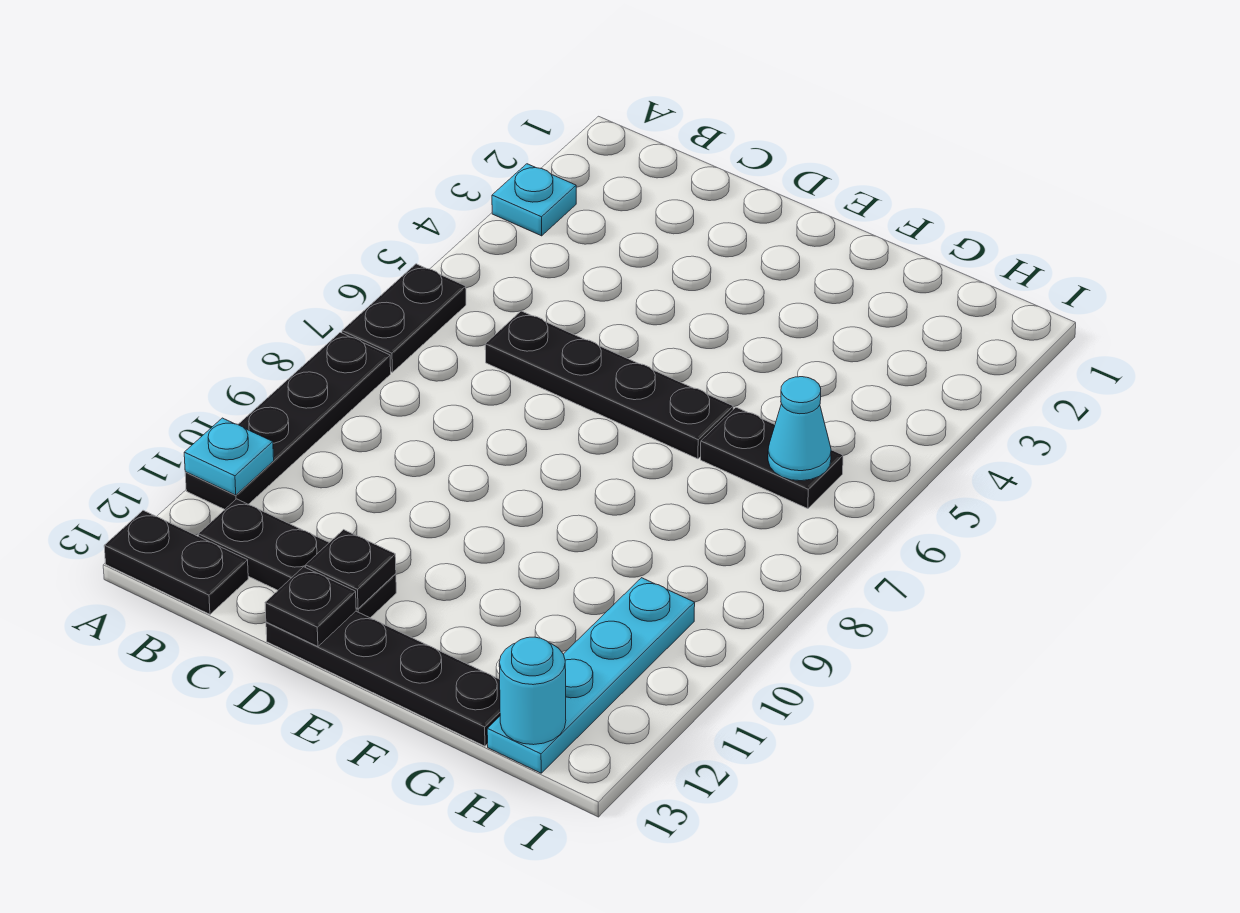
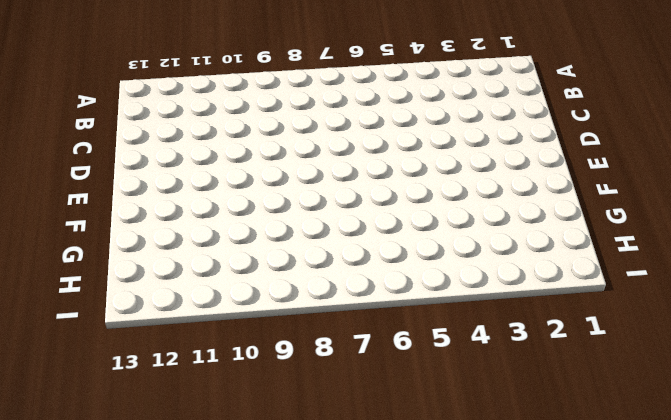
none -> cyan plate A3 level 1
none -> black plate A6:A7 level 1
none -> black plate A8:A11 level 1

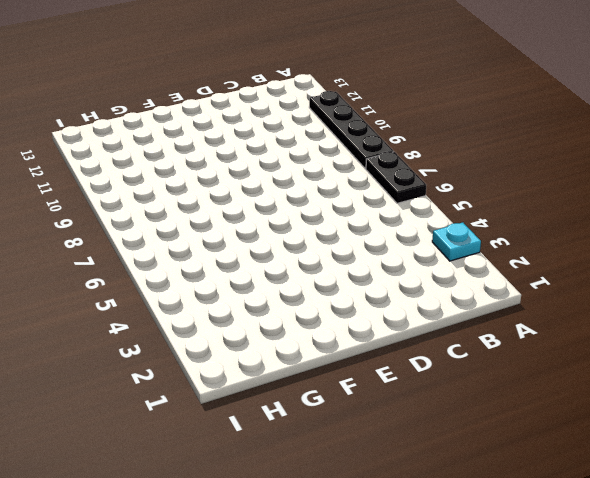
none -> black plate A13:B13 level 1
none -> black plate B12:D12 level 1
none -> black plate C6:F6 level 1

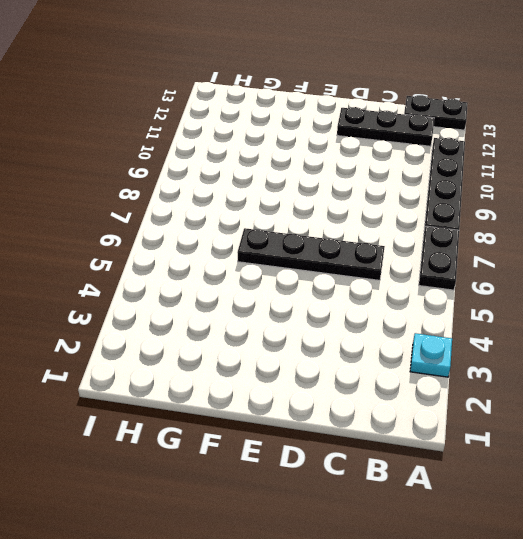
none -> black plate D13:G13 level 1
none -> black plate G6:H6 level 1
none -> cyan plate H10:H13 level 1

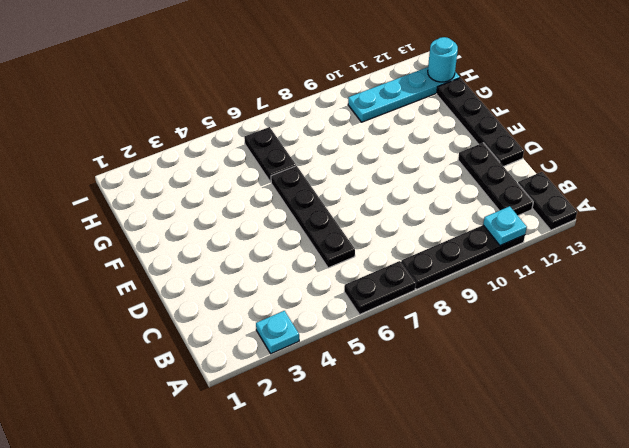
none -> black plate D12 level 2
none -> black plate D13 level 2
none -> cyan cone H6 level 2

